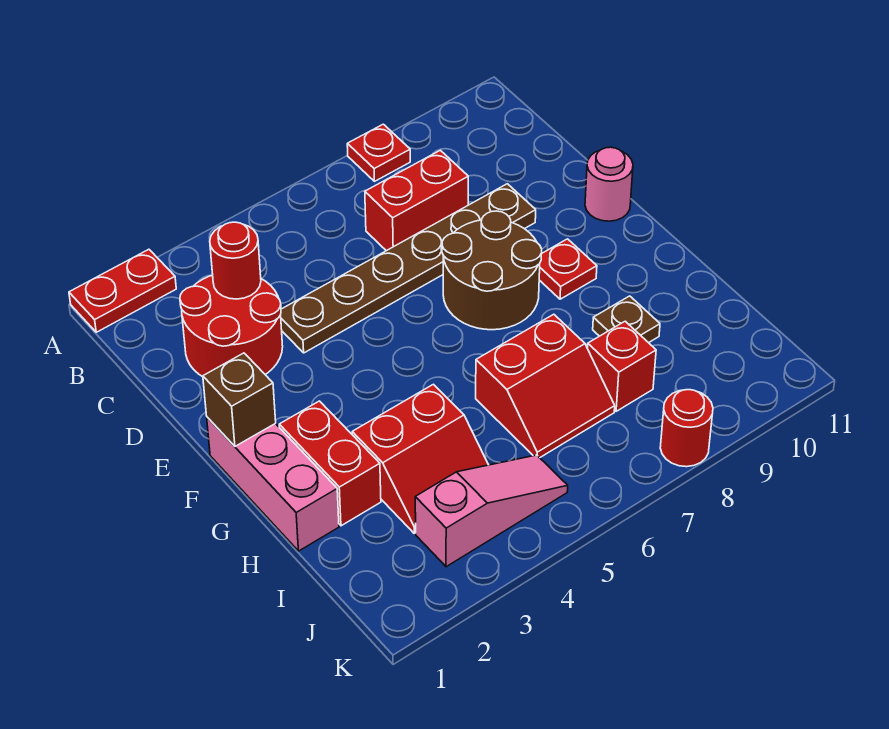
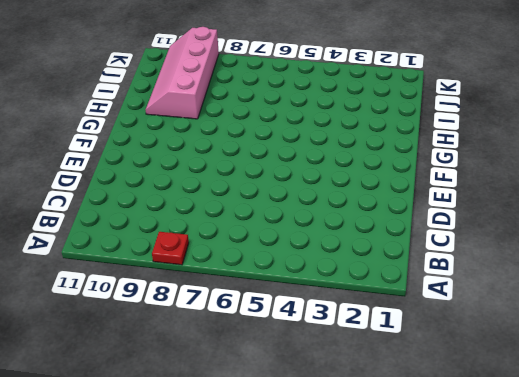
pink slope H9:K10 level 1 top 9 -> brown plate H9 level 1
none -> red plate A1:A2 level 1
none -> red round brick C2:D3 level 1
none -> red brick C7:C8 level 1

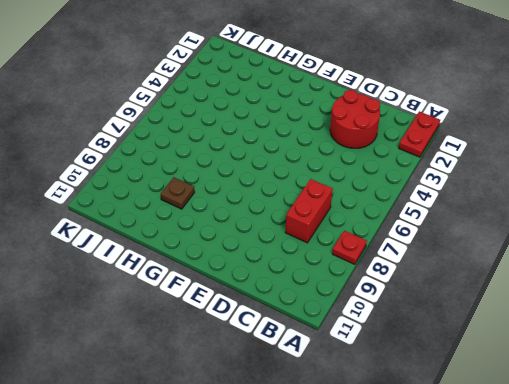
none -> brown plate D4:D9 level 1
none -> brown round brick E7:F8 level 1
none -> pink round brick E11 level 1

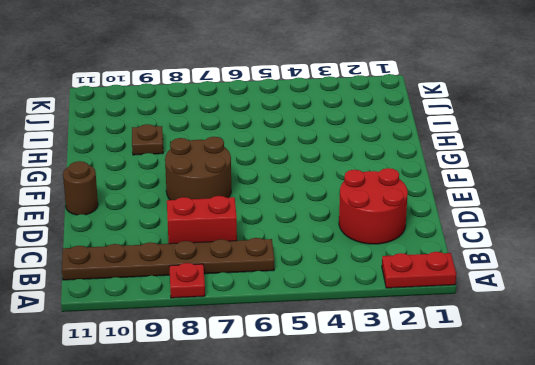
brown plate B6:B11 level 1 -> brown plate D4:D9 level 1
brown round brick E11 level 1 -> pink round brick E11 level 1
none -> pink brick F1:H1 level 1
none -> red plate F9 level 1
none -> red brick G2:H2 level 1

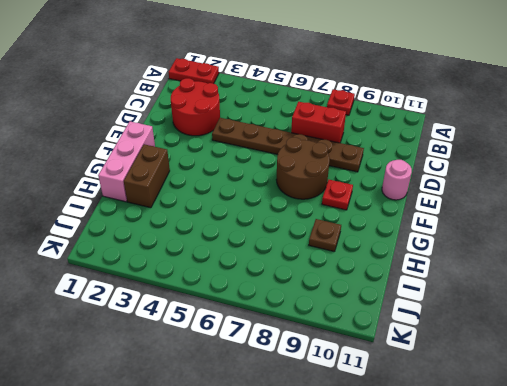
brown brick G2:H2 level 1 -> red brick G2:H2 level 1
none -> red slope H3:I4 level 1 top H
none -> red slope H6:I7 level 1 top H
none -> red brick I8 level 1

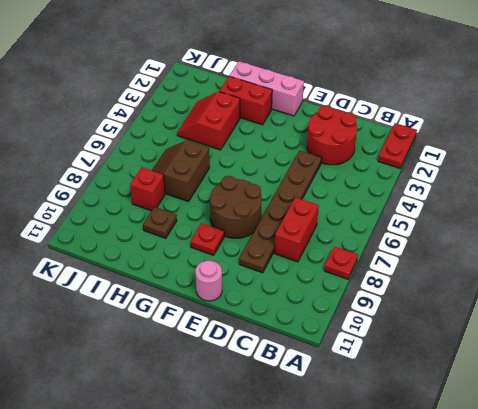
brown slope H6:I7 level 1 top H -> red slope H6:I7 level 1 top H
none -> pink slope J3:J5 level 1 top 3
none -> red round brick K8 level 1
none -> red round brick C3 level 2

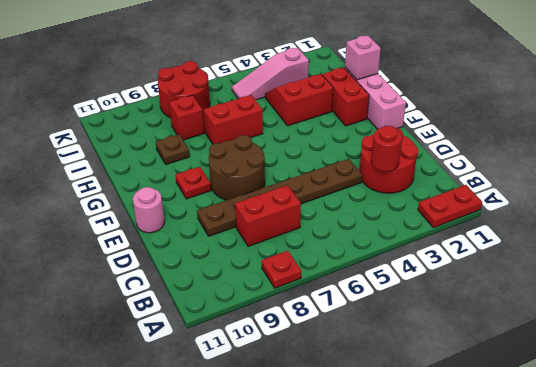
pink brick H1 level 2 -> none
red round brick J7:K8 level 1 -> red round brick K8 level 1
none -> brown brick F1 level 2

